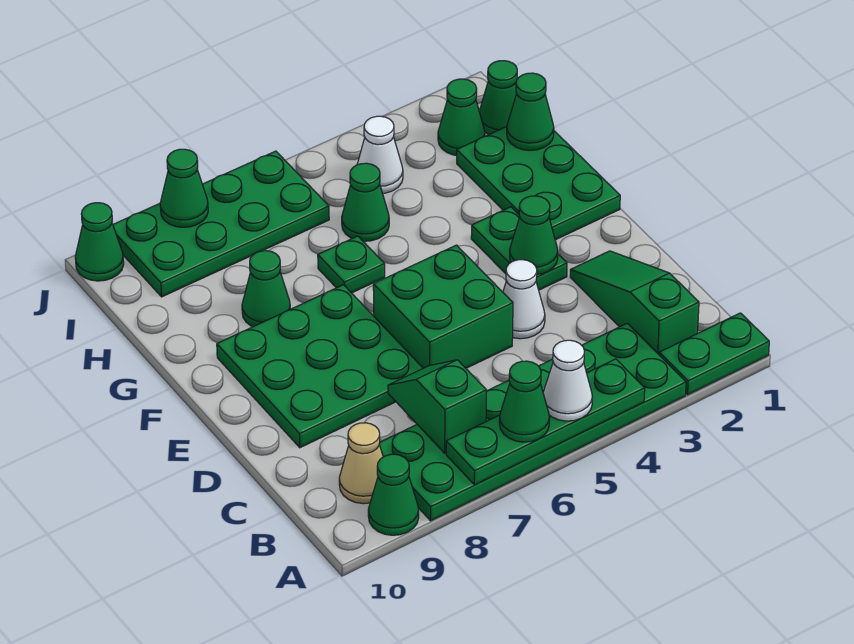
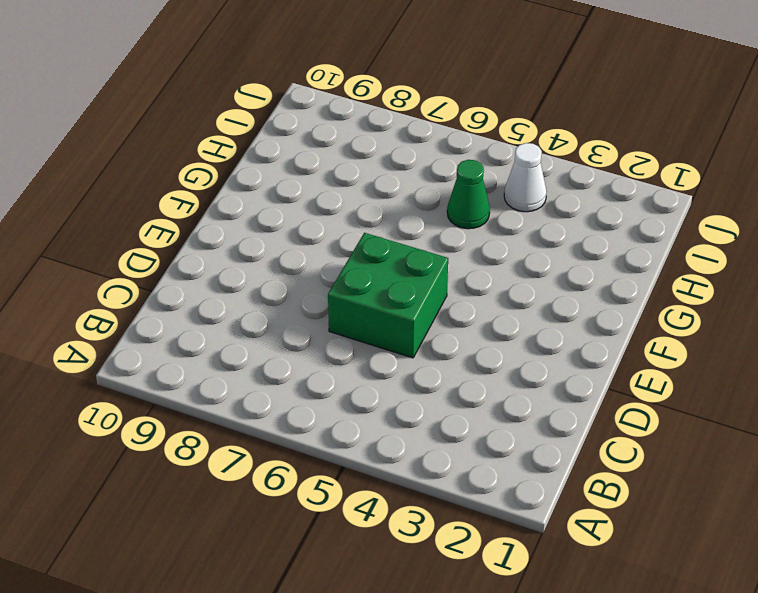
none -> green plate A1:A2 level 1
none -> green plate A3:B8 level 1
none -> green cone A9 level 1

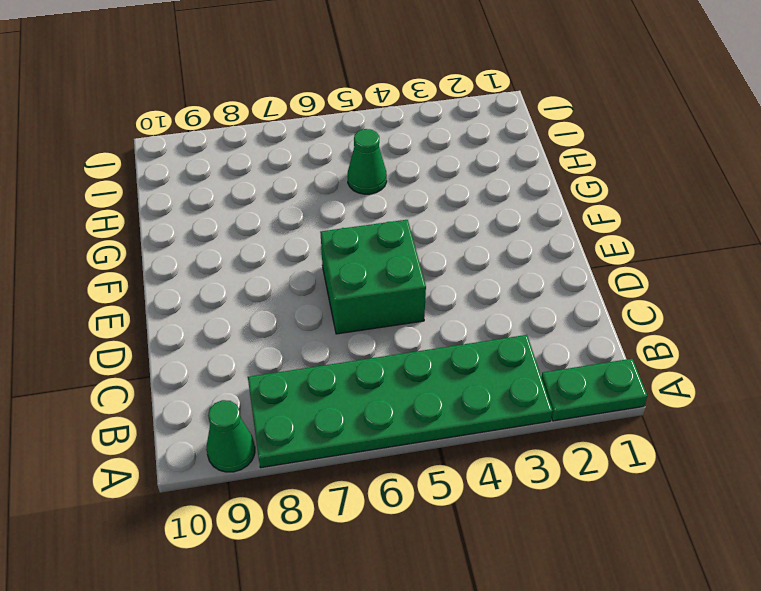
none -> green slope B2:D2 level 1 top B
none -> tan cone B9 level 1
none -> white cone D4 level 1

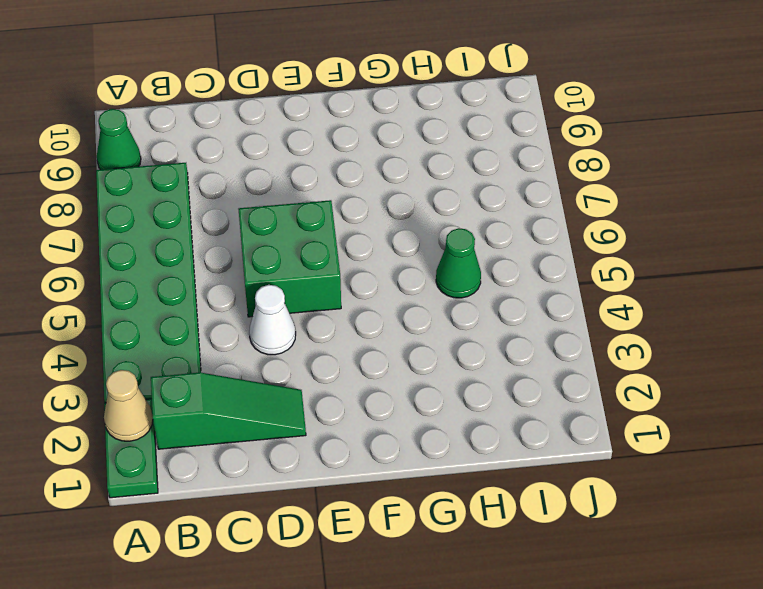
tan cone A2 level 2 -> tan cone B9 level 1
none -> green plate D7:F9 level 1
none -> green plate E3:F3 level 1
none -> green plate F1:H2 level 1

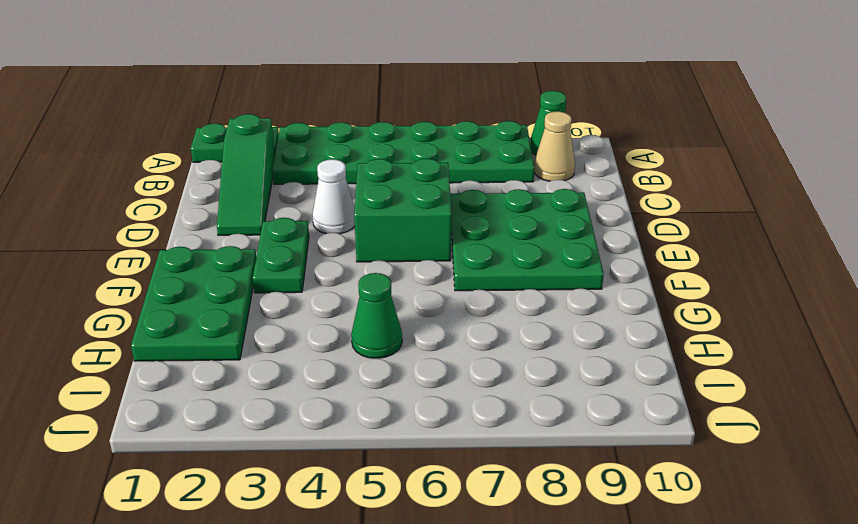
none -> green plate G6 level 1
none -> green cone G8 level 1
none -> green cone I1 level 1

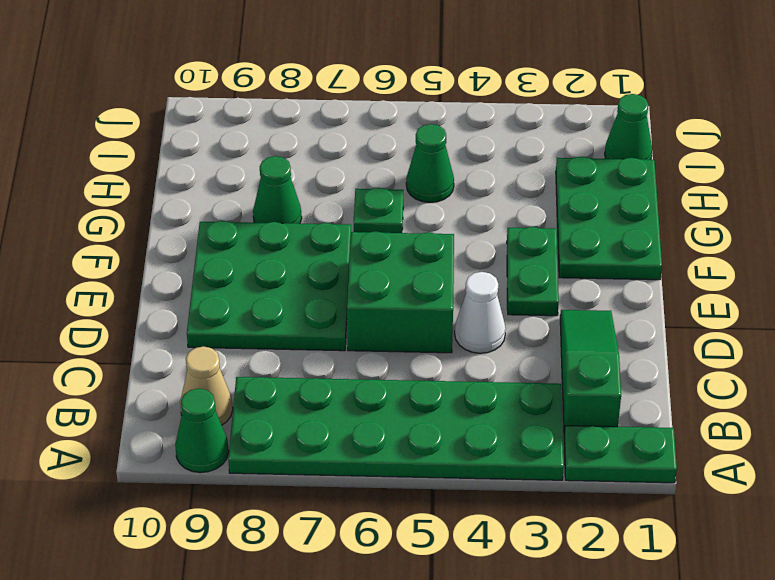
none -> green cone I2 level 1
none -> white cone I4 level 1
none -> green plate I6:J9 level 1

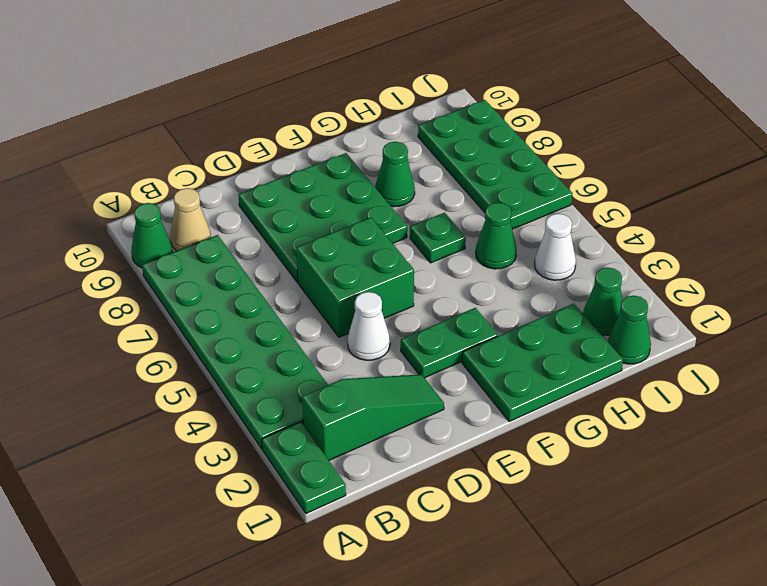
none -> green cone J10 level 1
none -> green plate A4:A7 level 2
none -> green slope B7:C7 level 2 top B

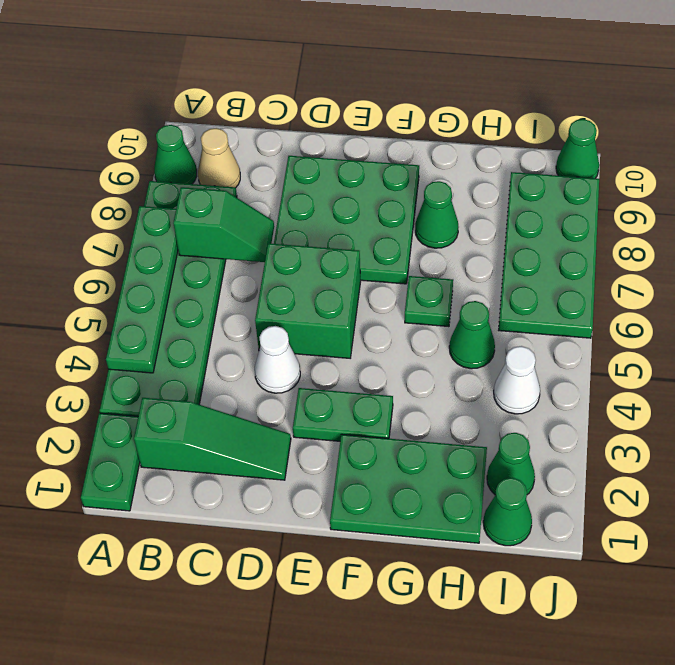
none -> green cone E3 level 2
none -> green cone H1 level 2
none -> green cone J8 level 2

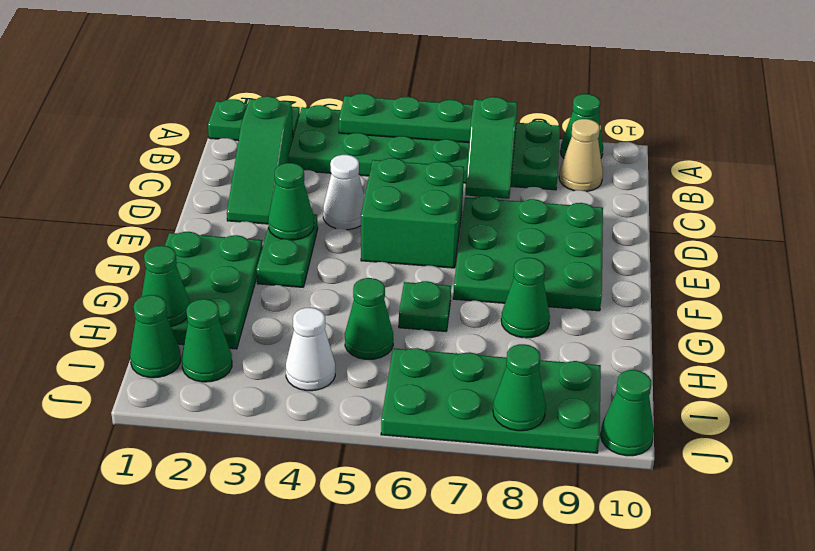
none -> white cone A5 level 3
none -> green cone A6 level 3

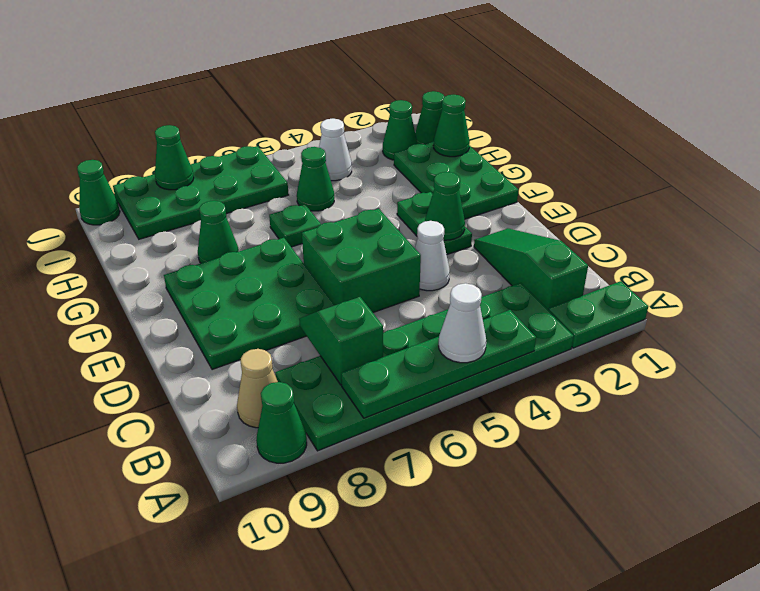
none -> green cone A6 level 3

